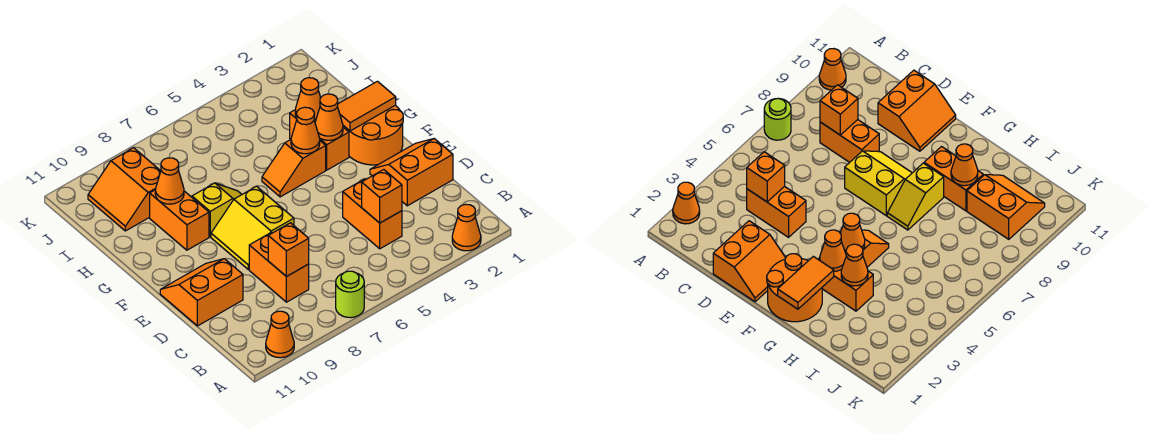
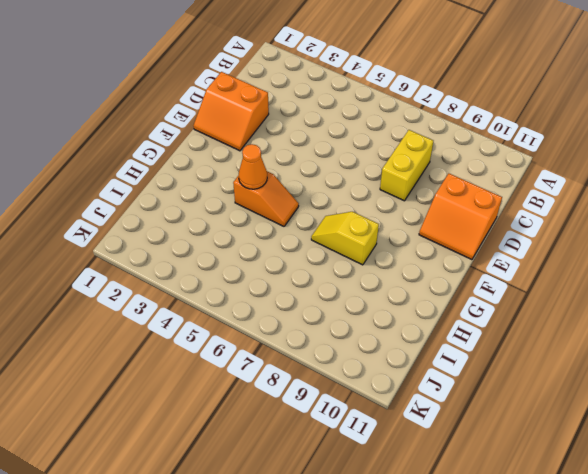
yellow brick C8:D8 level 1 -> orange brick C8:D8 level 1
none -> orange cone A2 level 1
none -> lime round brick A7 level 1
none -> orange cone A10 level 1

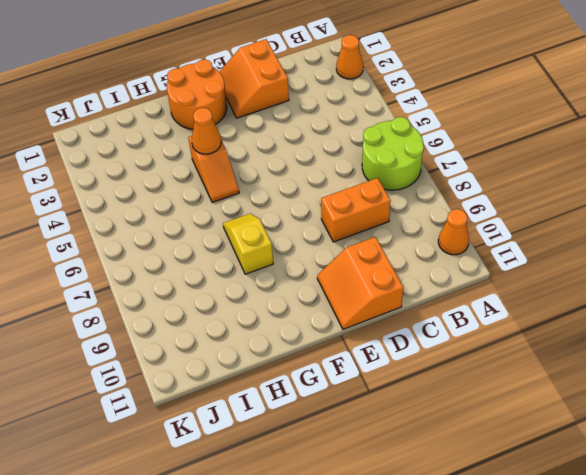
lime round brick A6:B7 level 1 -> lime round brick A7 level 1
none -> orange brick C4:D4 level 1
none -> yellow slope E7:F8 level 1 top 7
none -> orange brick G3:H3 level 1

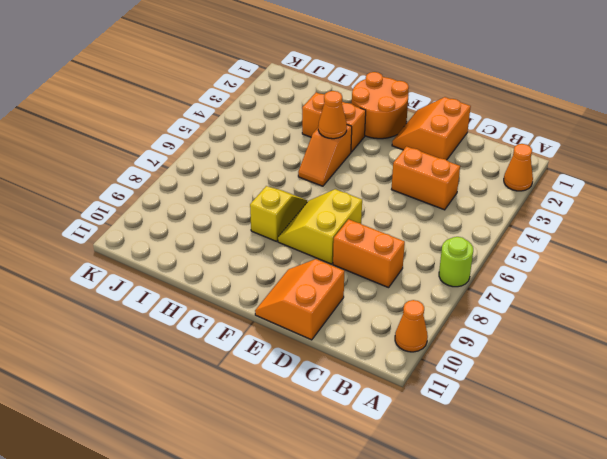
yellow slope E7:F8 level 1 top E -> yellow slope E7:F8 level 1 top 7
none -> orange brick G9:H9 level 1
none -> orange slope I9:J10 level 1 top 9
none -> orange brick C4 level 2

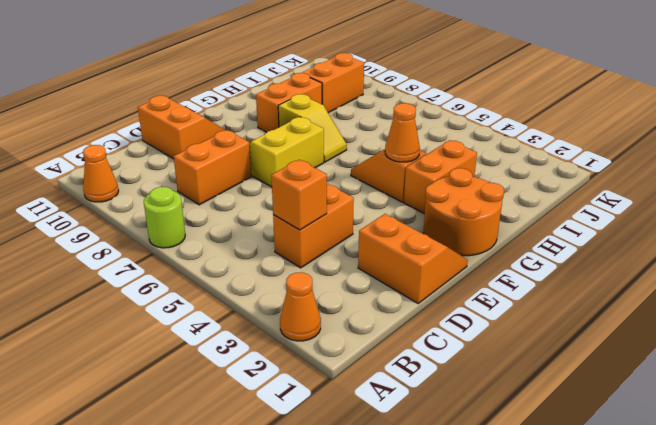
none -> orange brick C8 level 2
none -> orange tile G1:G2 level 2
none -> orange cone G3 level 2

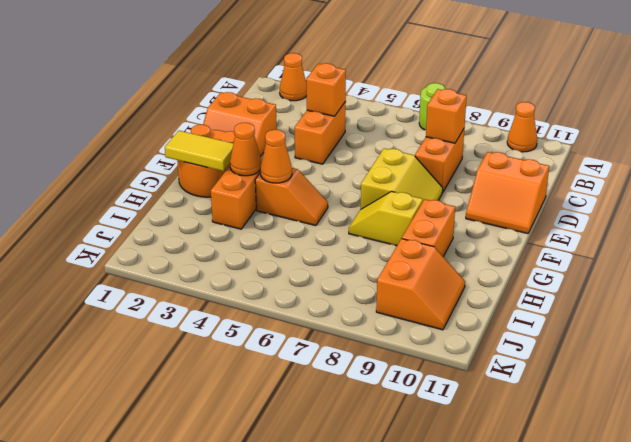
yellow tile G1:G2 level 2 -> orange tile G1:G2 level 2
none -> orange cone H3 level 2
none -> orange cone H9 level 2

